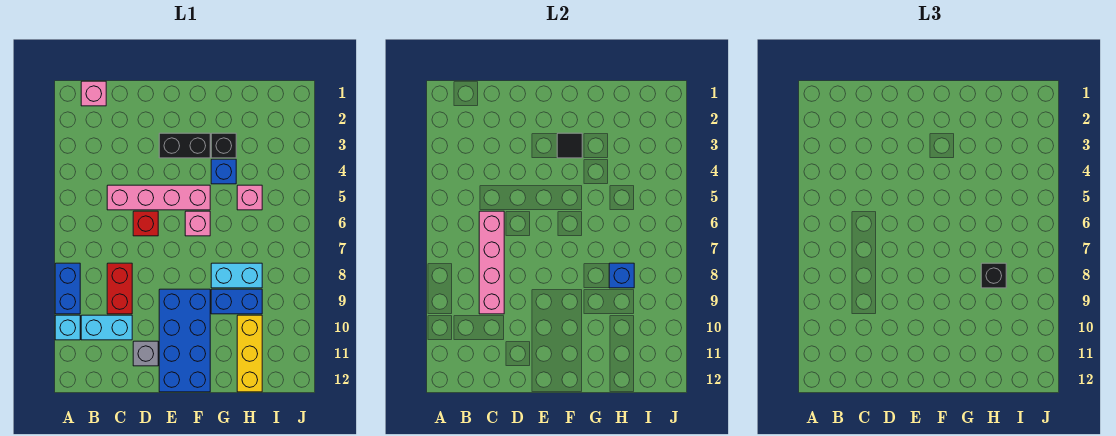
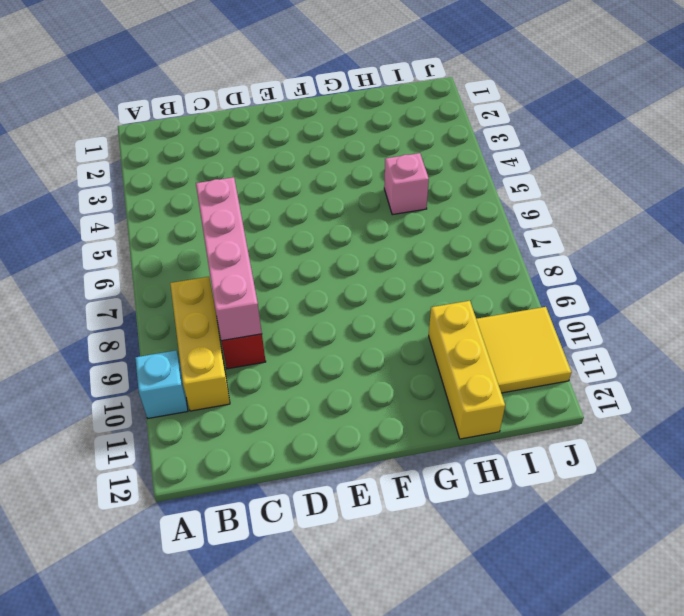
yellow brick B8:B10 level 1 -> cyan brick B10:C10 level 1
yellow tile I10:J11 level 1 -> none
none -> blue brick A8:A9 level 1
none -> pink brick B1 level 1
none -> pink brick C5:F5 level 1

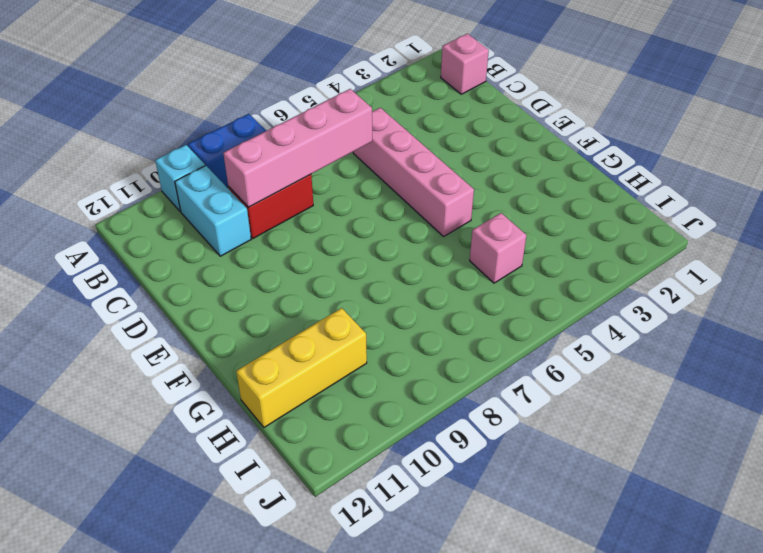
none -> red brick D6 level 1
none -> grey brick D11 level 1
none -> black brick E3:F3 level 1

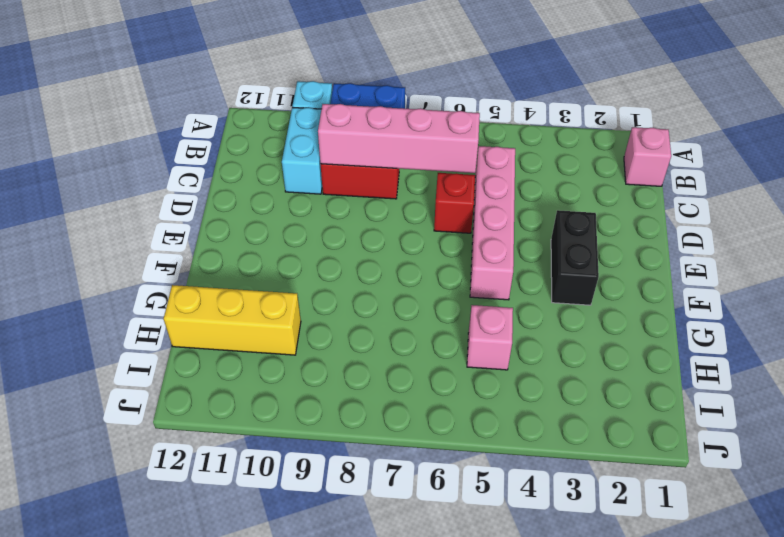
none -> grey brick D11 level 1
none -> blue brick E9:F12 level 1
none -> pink brick F6 level 1

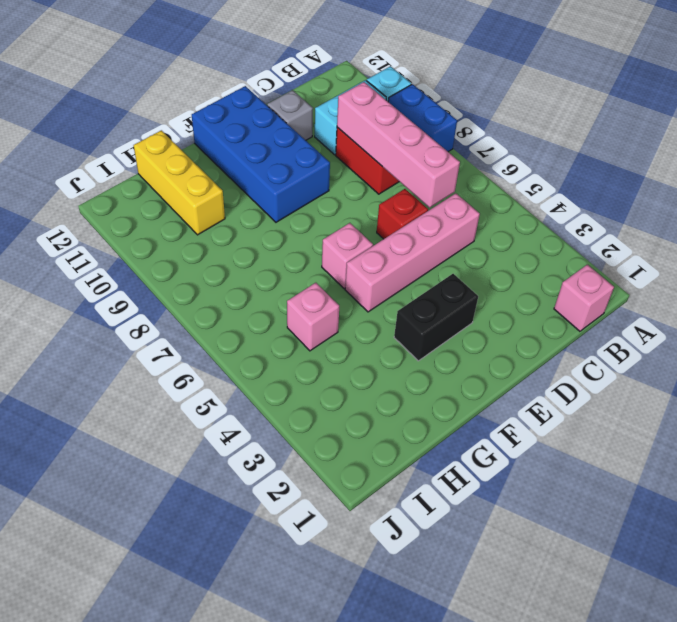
none -> black brick G3 level 1
none -> blue brick G4 level 1
none -> cyan brick G8:H8 level 1

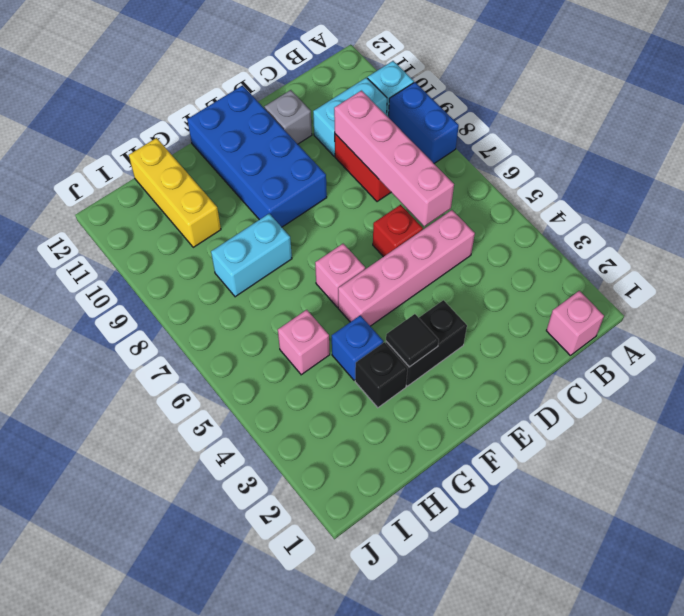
none -> blue brick G9:H9 level 1
none -> blue brick H8 level 2
none -> black brick H8 level 3

